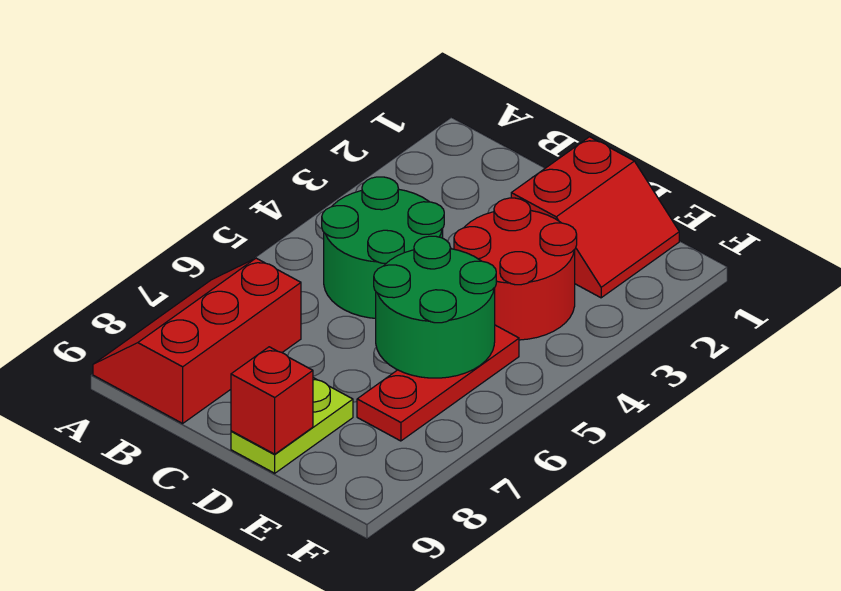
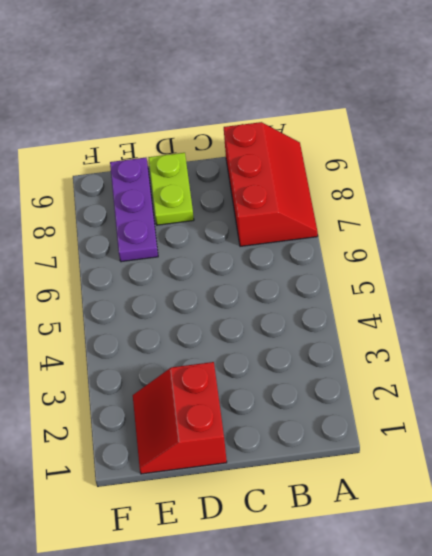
purple plate E7:E9 level 1 -> red plate E5:E7 level 1
none -> green round brick B4:C5 level 1
none -> red round brick D3:E4 level 1

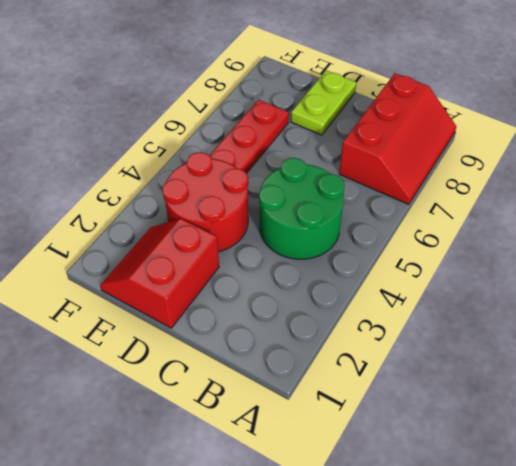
none -> green round brick D5:E6 level 2
none -> red brick D9 level 2

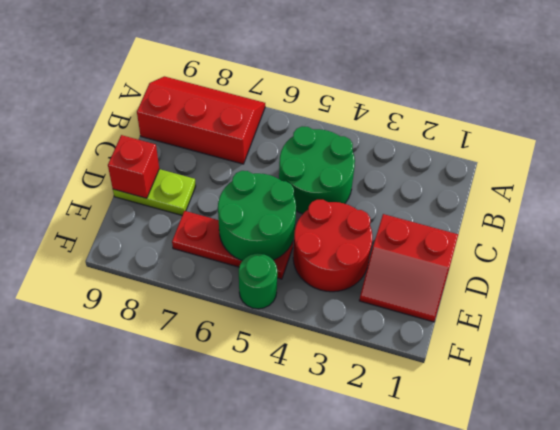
green round brick F5 level 1 -> none

